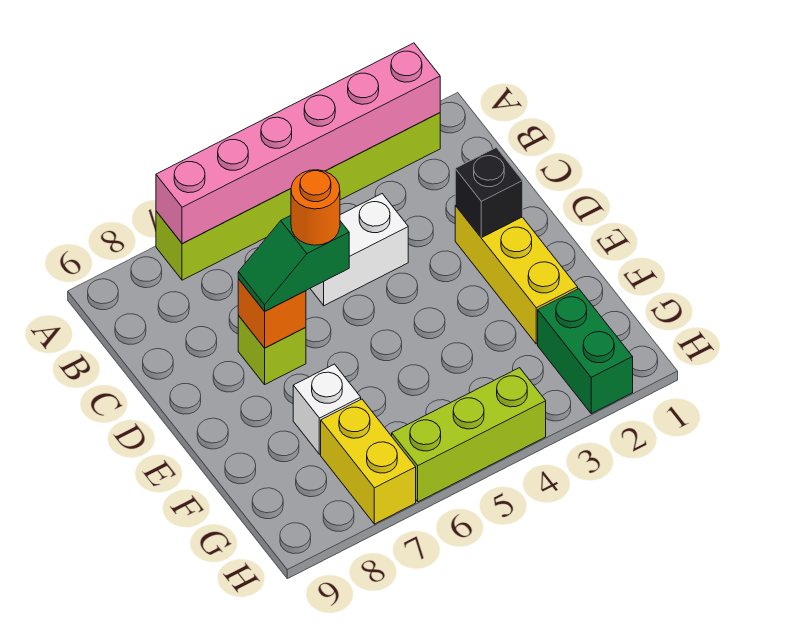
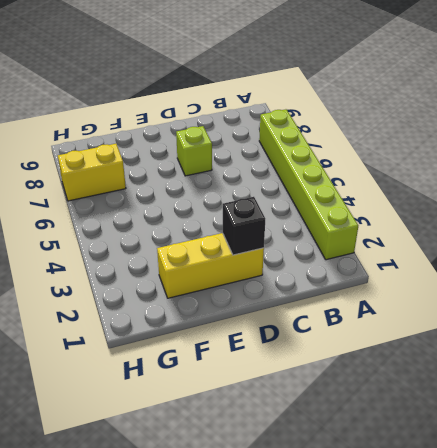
none -> white brick C4:C5 level 1
none -> white brick F7 level 1
none -> green brick G2:H2 level 1

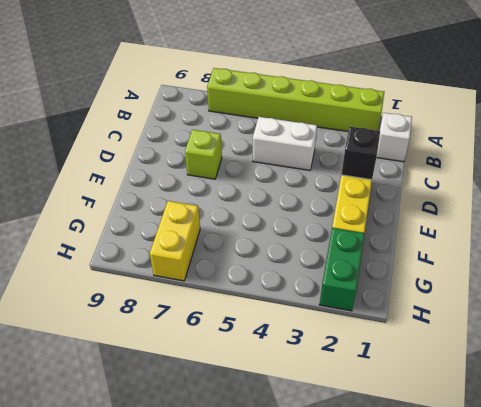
white brick B1 level 1 -> white brick F7 level 1
none -> lime brick H4:H6 level 1
none -> pink brick A2:A7 level 2
none -> orange brick D7 level 2

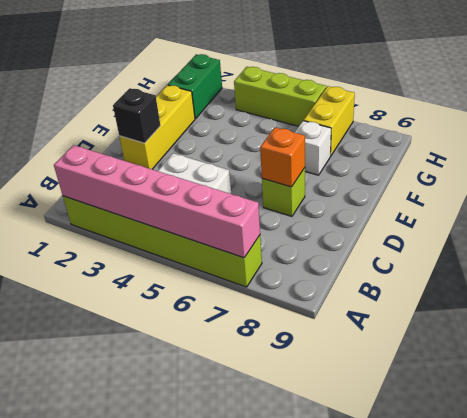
none -> green slope D6:D7 level 3 top 6
none -> orange round brick D6 level 4

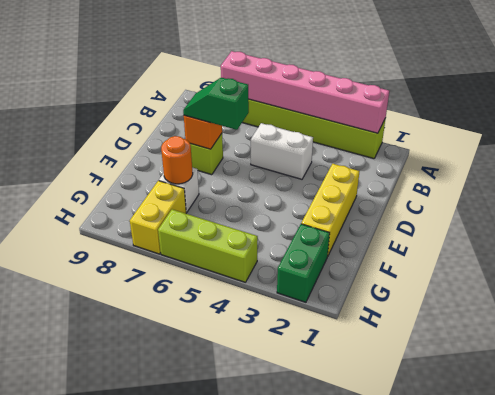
orange round brick F7 level 2 -> orange round brick D6 level 4
none -> black brick D2 level 2

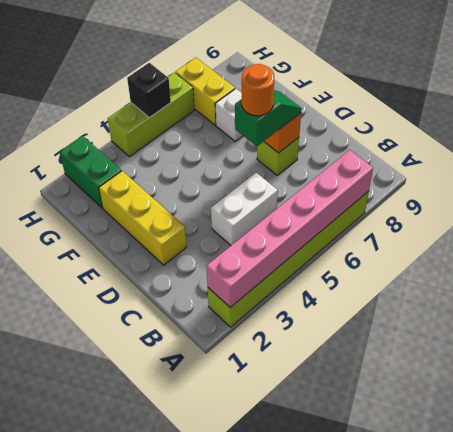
black brick H5 level 2 -> black brick D2 level 2

